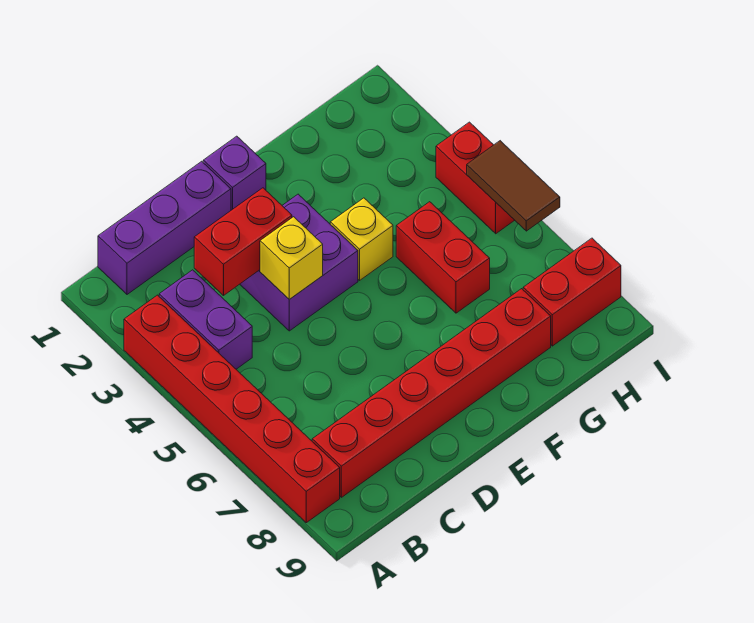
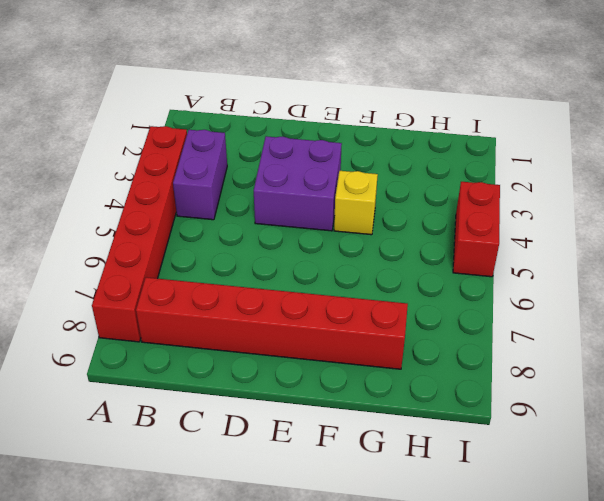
none -> purple brick B1:D1 level 1
none -> purple brick E1 level 1
none -> red brick G5:G6 level 1

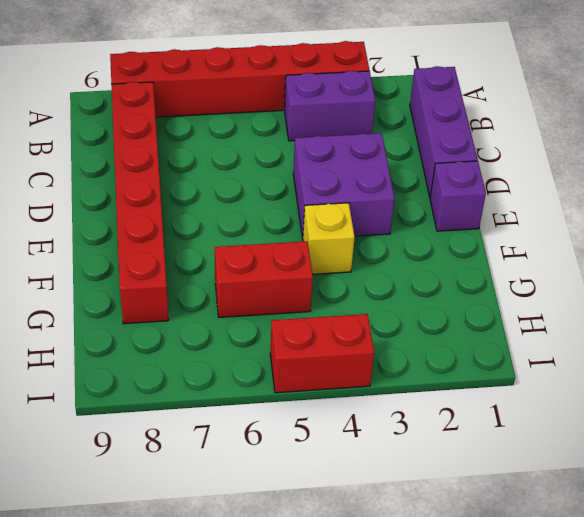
none -> red brick H8:I8 level 1
none -> red brick C3:D3 level 2
none -> yellow brick D4 level 2

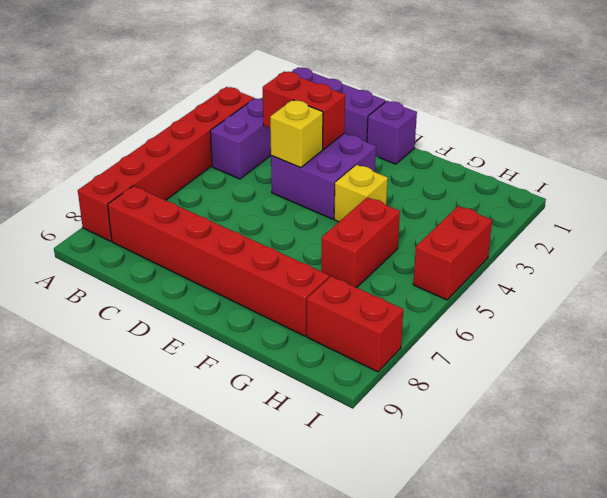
none -> brown tile I5:I6 level 2

